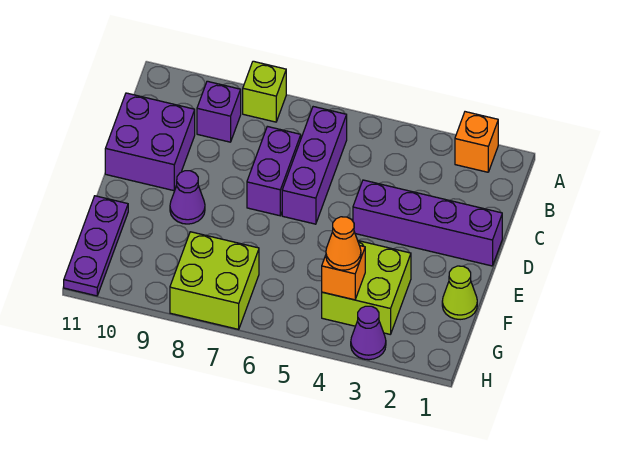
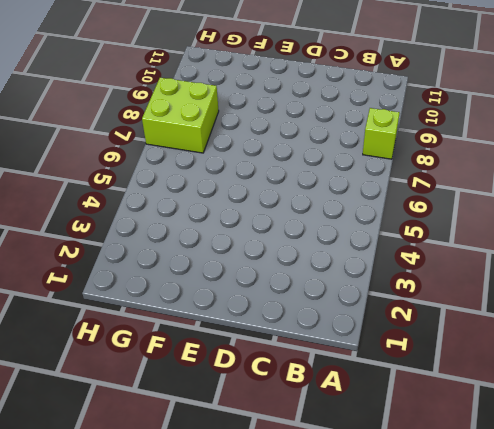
none -> orange brick A2 level 1
none -> purple brick B6:D6 level 1
none -> purple brick B9 level 1

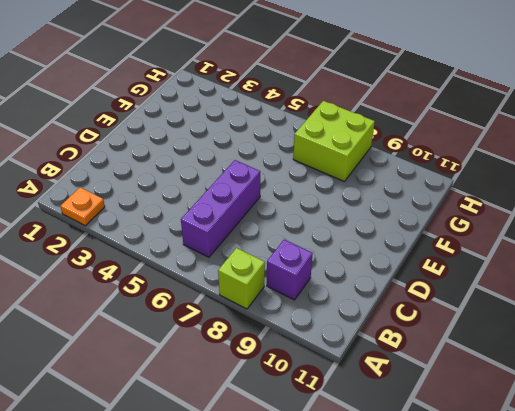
orange plate A2 level 1 -> orange brick A2 level 1
none -> purple brick C7:D7 level 1
none -> purple brick C10:D11 level 1
none -> purple brick D1:D4 level 1

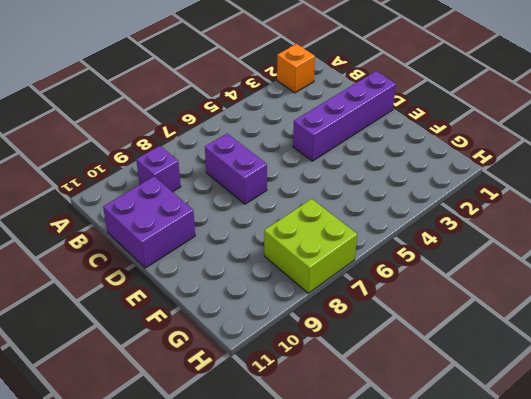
none -> lime brick A8 level 1
none -> purple brick B6:D6 level 1
none -> purple cone E9 level 1

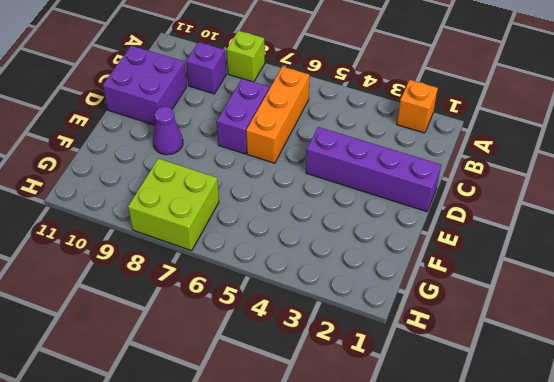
orange brick B6:D6 level 1 -> purple brick B6:D6 level 1
none -> lime cone F1 level 1
none -> lime brick F3:G4 level 1
none -> purple plate F11:H11 level 1

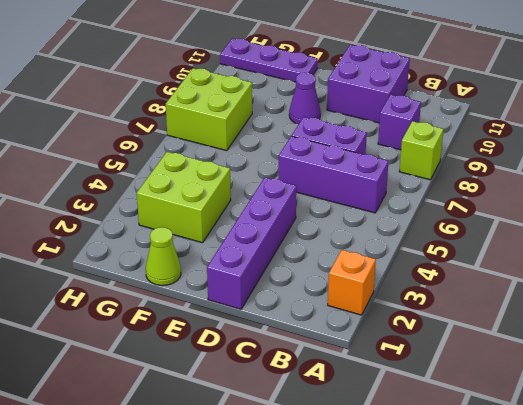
none -> purple cone H3 level 1
none -> orange brick G4 level 2
none -> orange cone G4 level 3

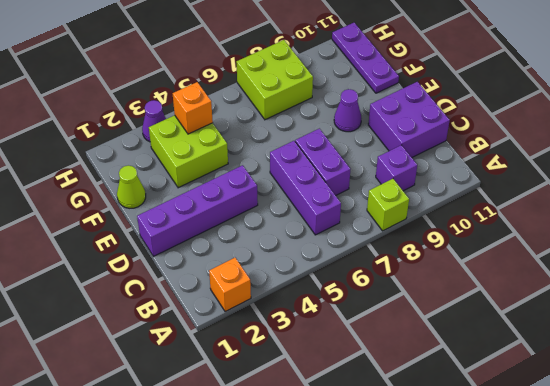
none -> orange cone G4 level 3

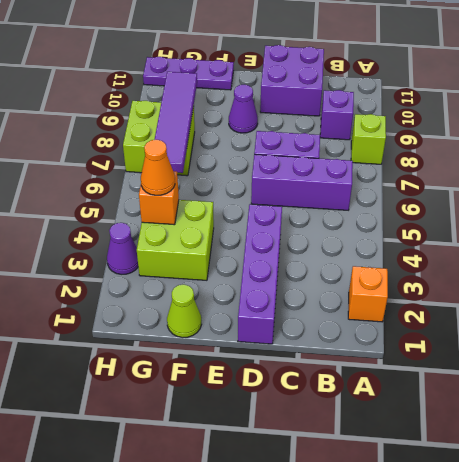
purple tile G6:G9 level 2 -> none

